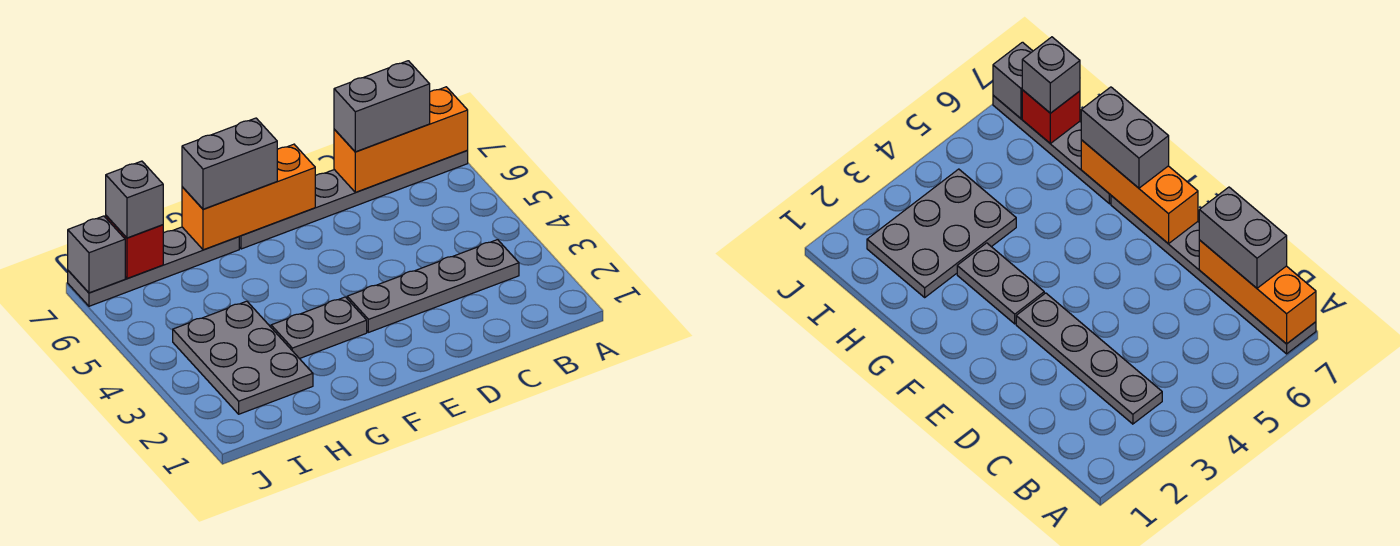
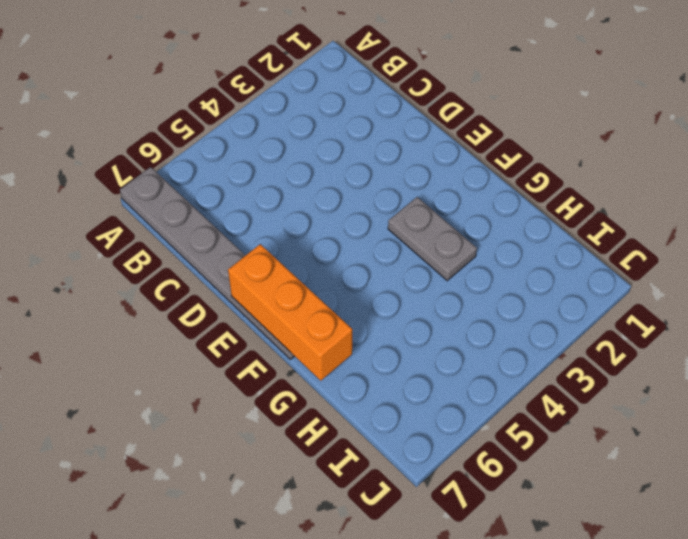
none -> grey plate B3:E3 level 1
none -> grey plate G7:J7 level 1
none -> grey plate H2:I4 level 1

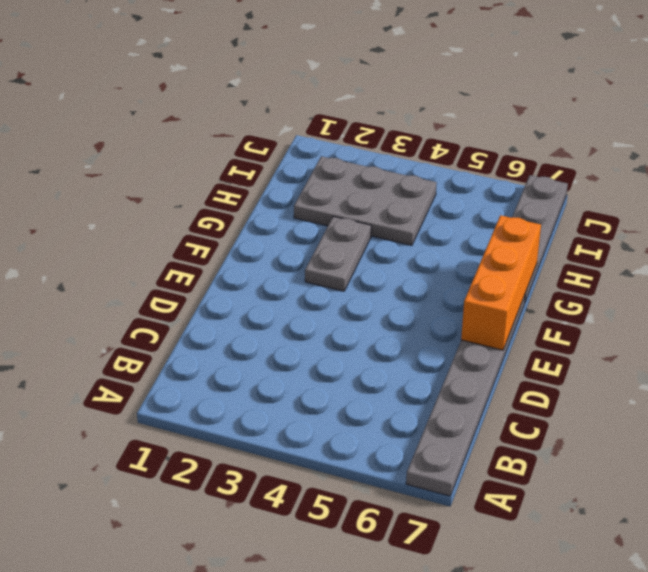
none -> grey plate B3:E3 level 1
none -> orange brick A7:C7 level 2
none -> red brick I7 level 2

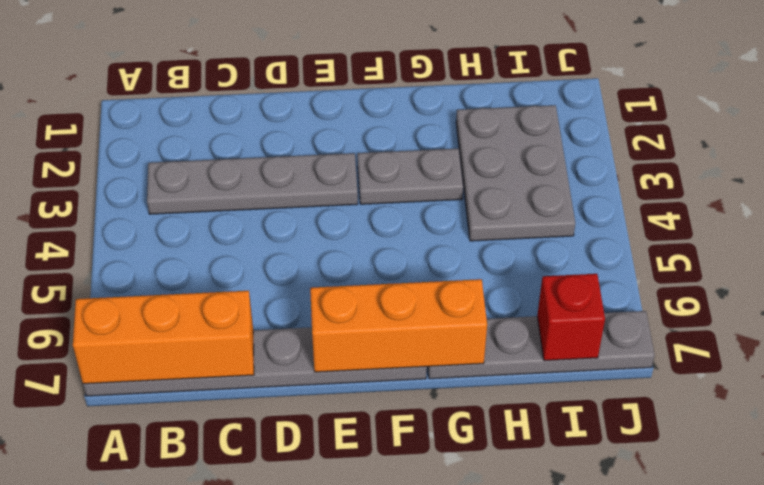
none -> grey brick J7 level 2
none -> grey brick B7:C7 level 3
none -> grey brick F7:G7 level 3

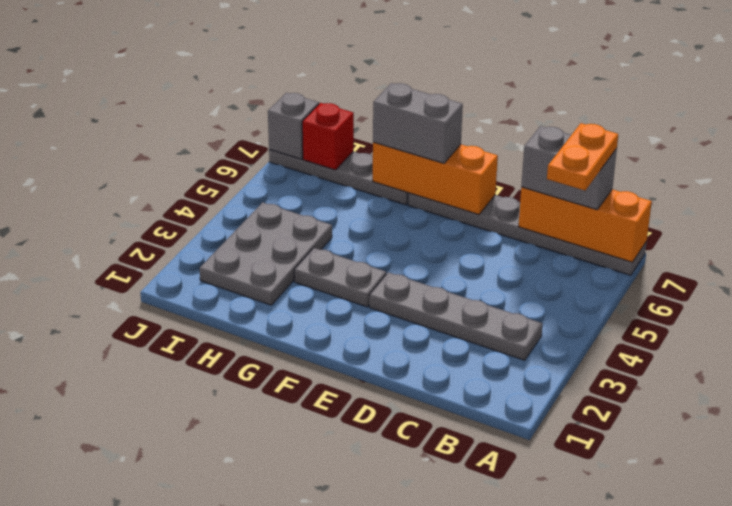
orange plate B6:B7 level 4 -> none
none -> grey brick I7 level 3

